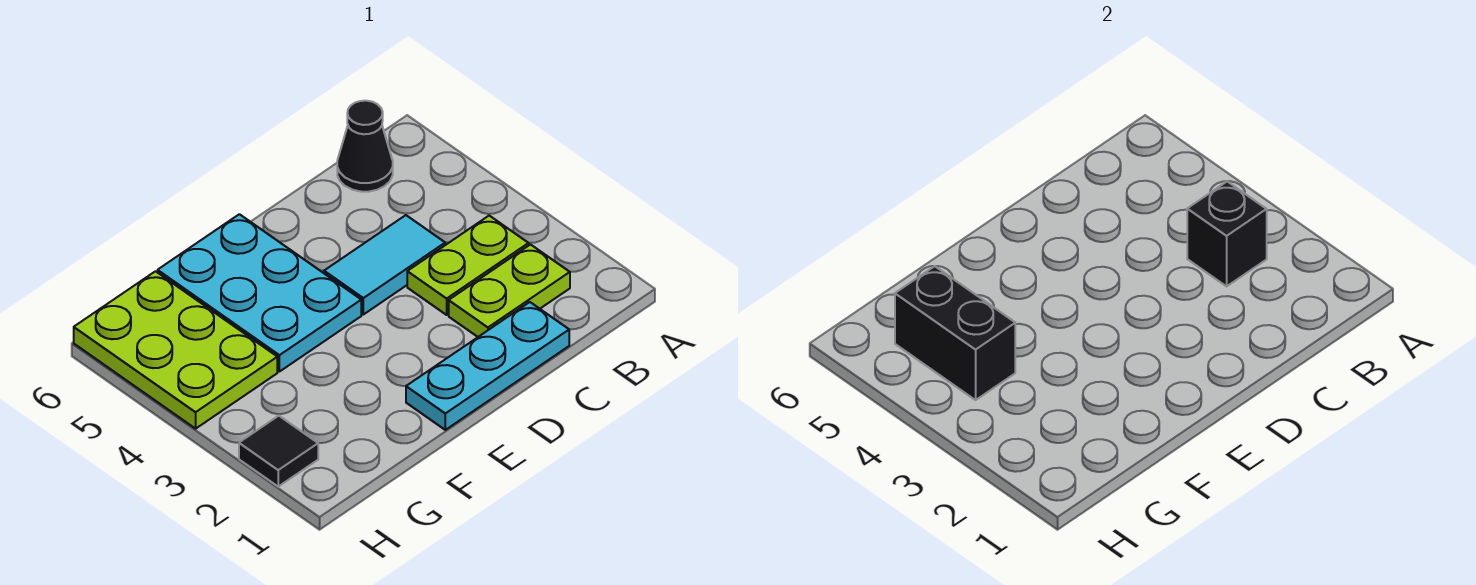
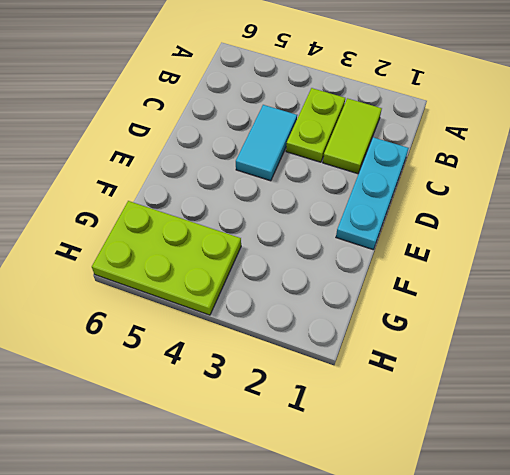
lime tile B2:C2 level 1 -> lime plate B2:C2 level 1
none -> black cone B6 level 1
none -> cyan plate E4:F6 level 1

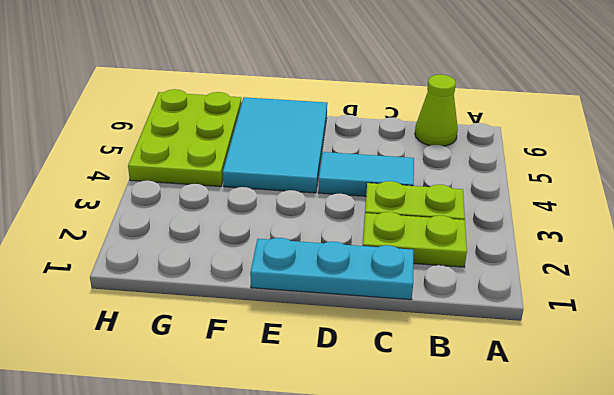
lime cone B6 level 1 -> black cone B6 level 1
cyan tile E4:F6 level 1 -> cyan plate E4:F6 level 1
none -> black tile H2 level 1
none -> black brick B3 level 2

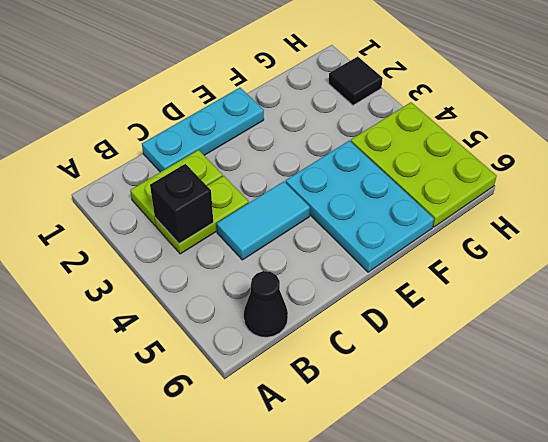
none -> black brick G4:G5 level 2

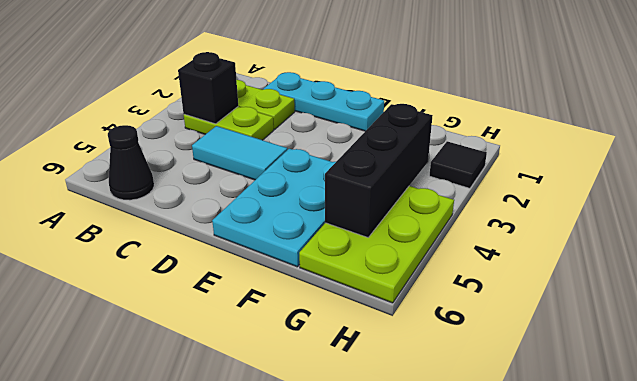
black brick G3:G5 level 2 -> black brick G4:G5 level 2

